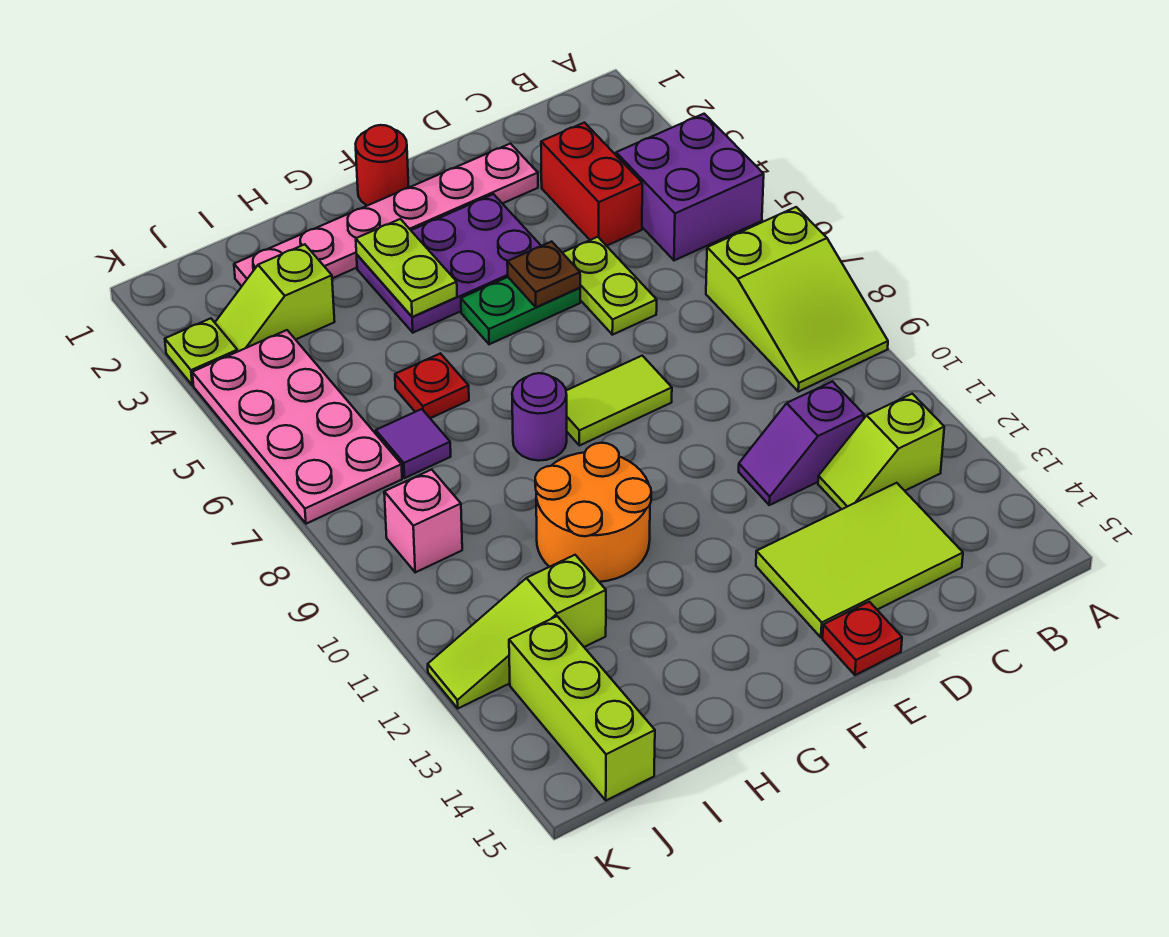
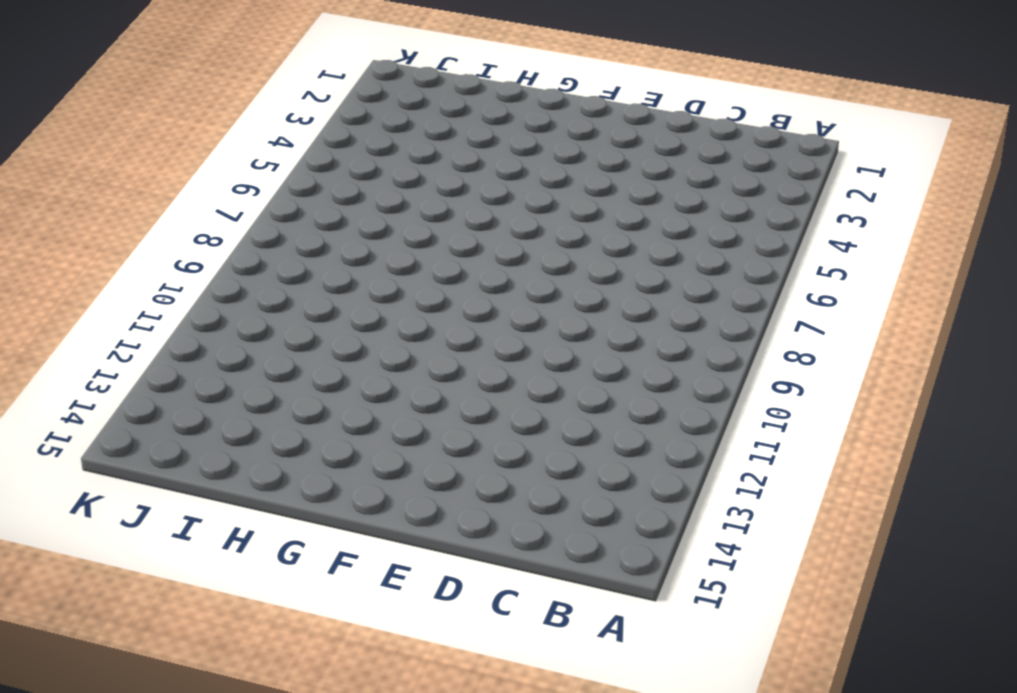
none -> purple brick A4:B5 level 1
none -> lime slope A7:B9 level 1 top 7
none -> lime slope B12:C12 level 1 top B

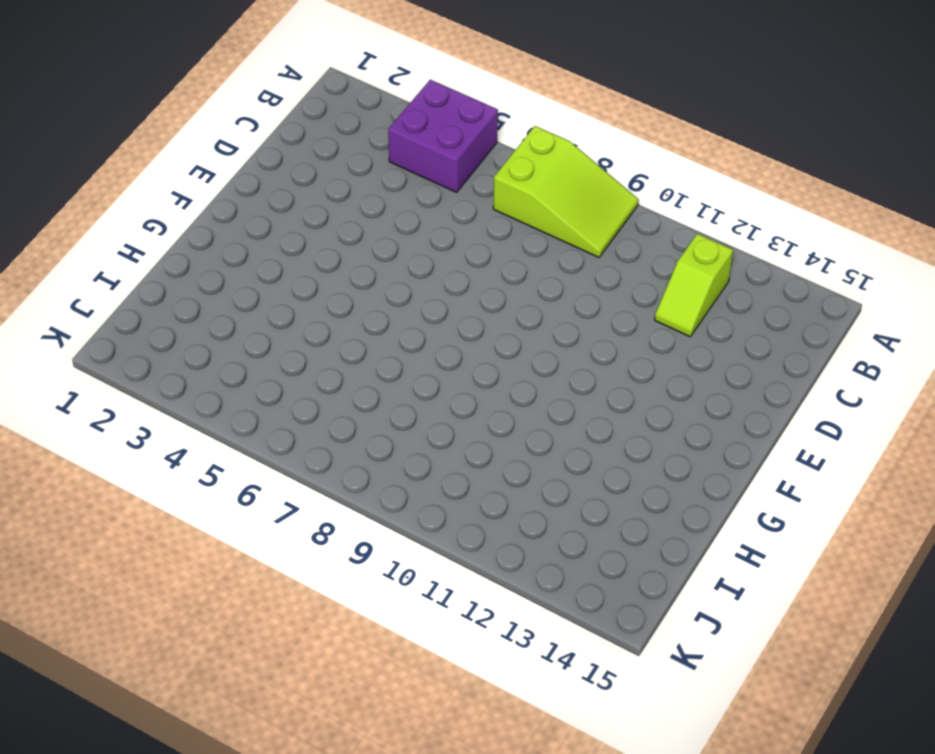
none -> red brick C3:C4 level 1
none -> purple slope C11:D11 level 1 top C
none -> lime tile C13:E14 level 1

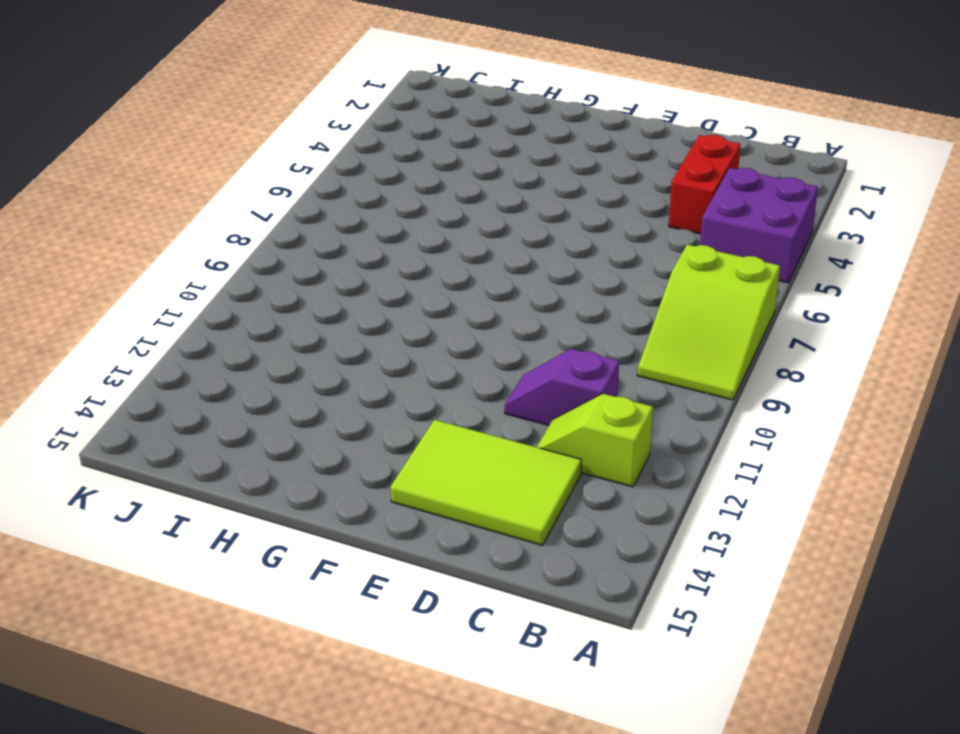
none -> pink plate D2:I2 level 1
none -> lime plate D5:D6 level 1
none -> purple plate E3:G4 level 1

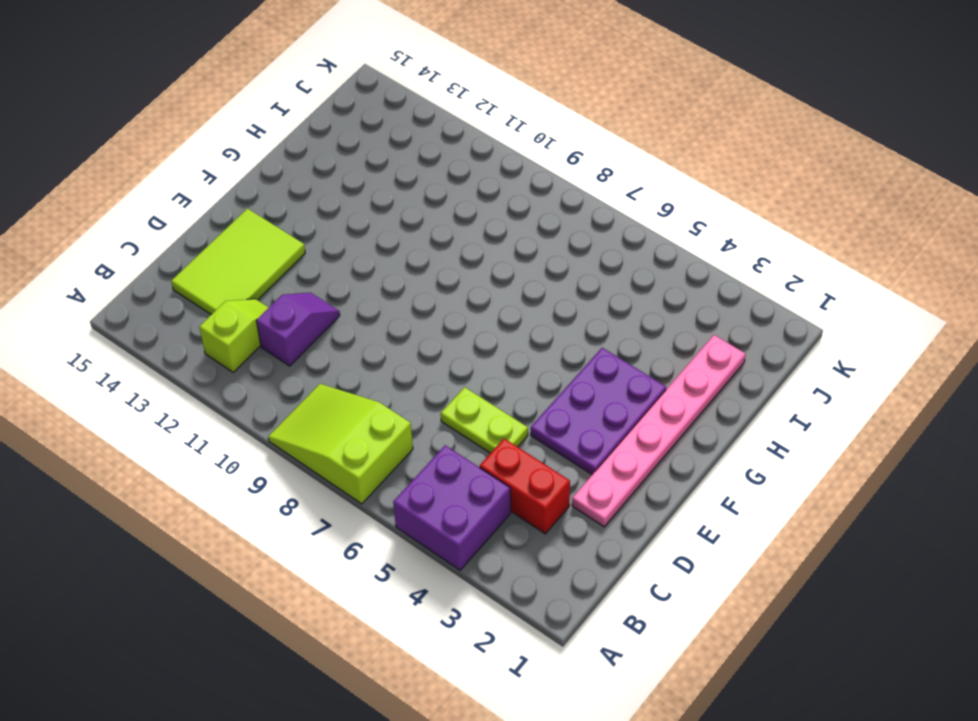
none -> green plate E5:F5 level 1
none -> lime tile E8:F8 level 1
none -> red plate E15 level 1

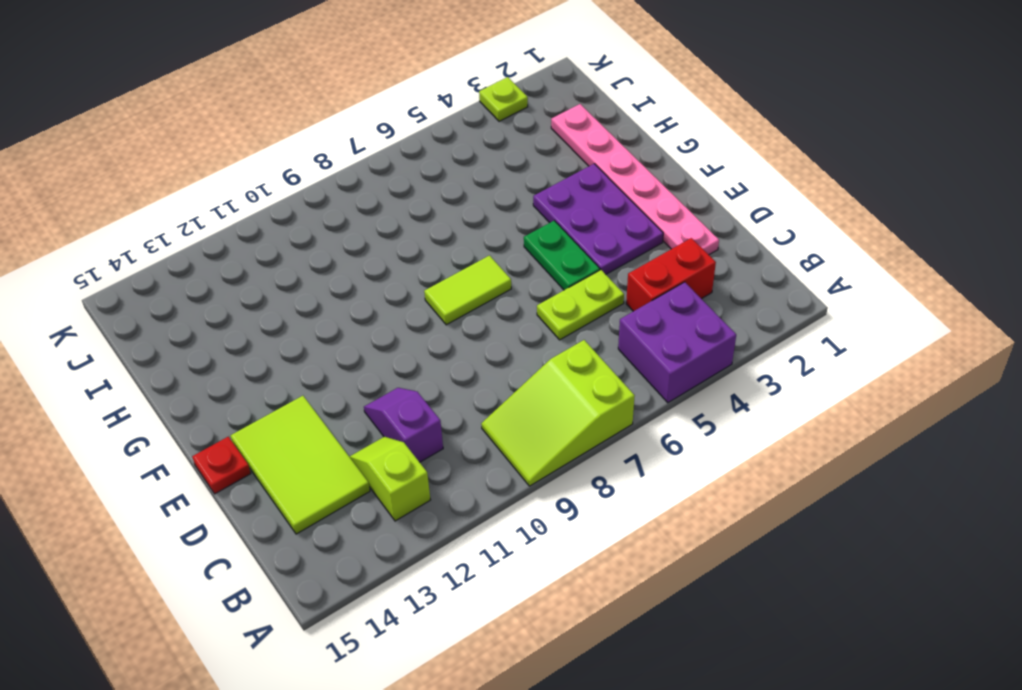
lime tile F7:F8 level 1 -> lime tile E8:F8 level 1
none -> red round brick F1 level 1
none -> purple round brick G8 level 1
none -> orange round brick G10:H11 level 1

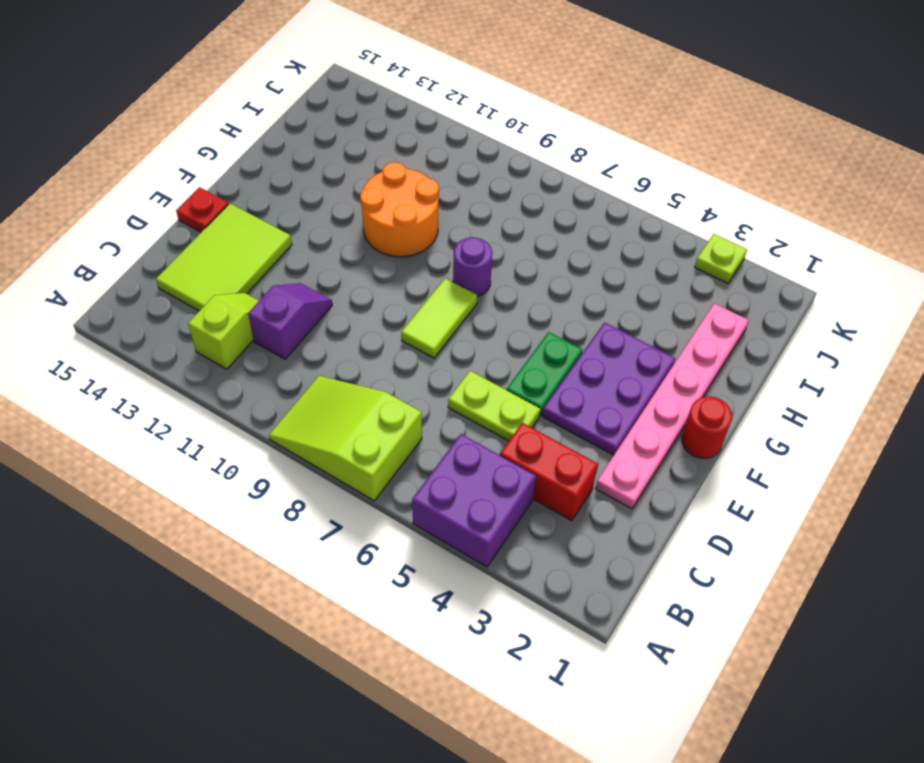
none -> red plate H6 level 1
none -> lime slope I3:J3 level 1 top I
none -> purple tile I7 level 1

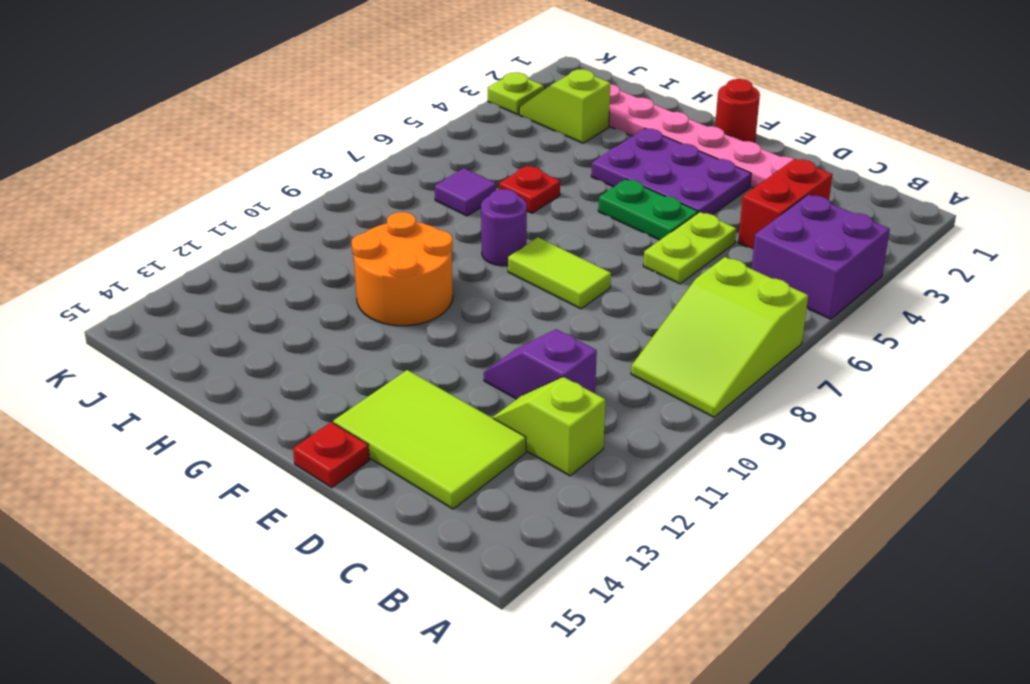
none -> lime slope I12:K12 level 1 top I
none -> pink plate J4:K7 level 1
none -> pink brick J9 level 1

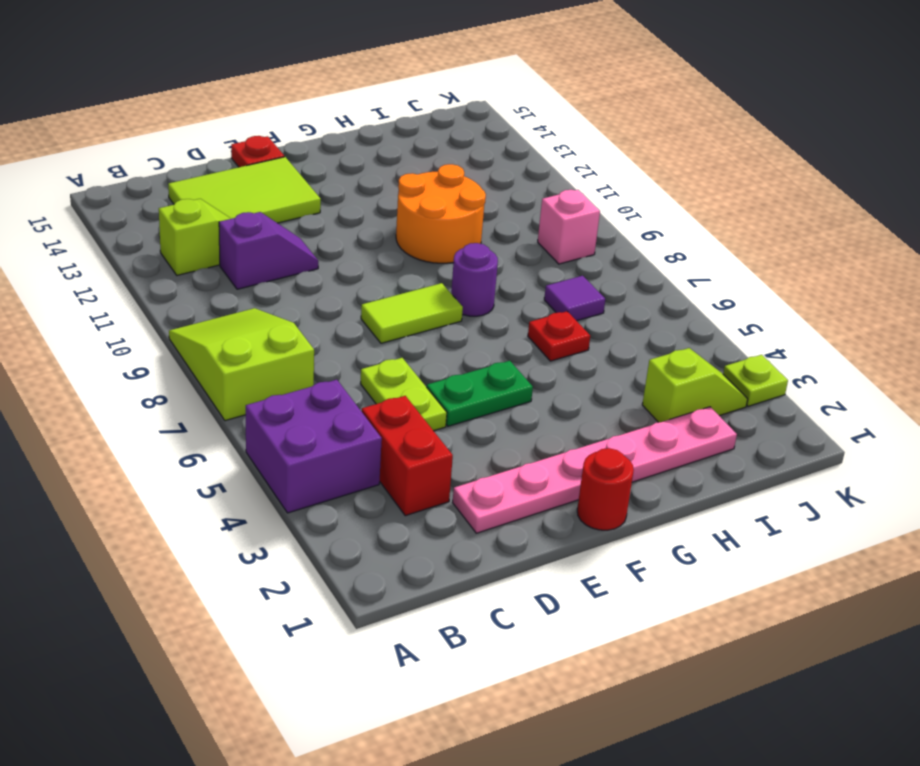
none -> purple plate E3:G4 level 1
none -> lime slope I12:K12 level 1 top I
none -> pink plate J4:K7 level 1

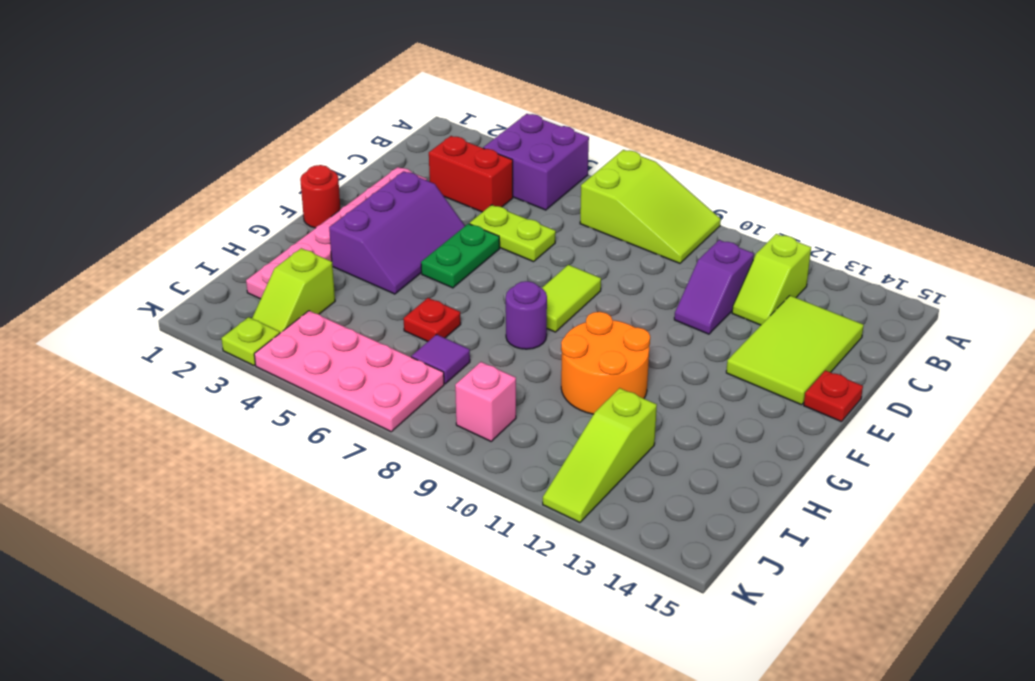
purple slope E3:G4 level 1 top 3 -> purple plate E3:G4 level 1
none -> lime brick J13:J15 level 1
none -> brown plate E5 level 2
none -> lime plate G3:G4 level 2

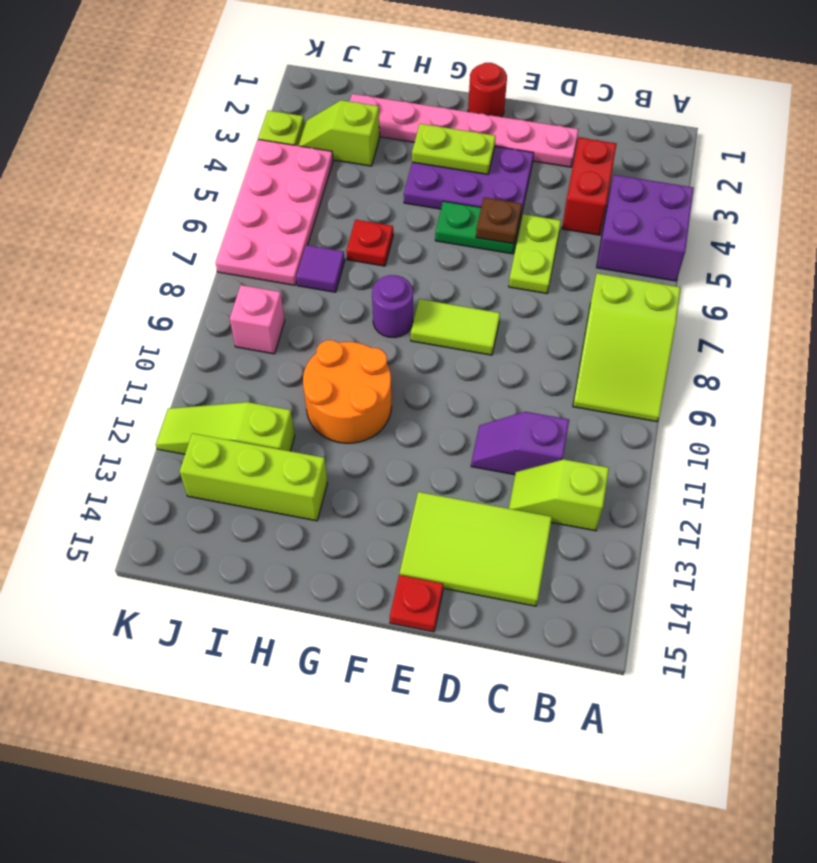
lime plate F3:G3 level 2 -> lime plate G3:G4 level 2
lime brick H13:J13 level 1 -> lime brick J13:J15 level 1

